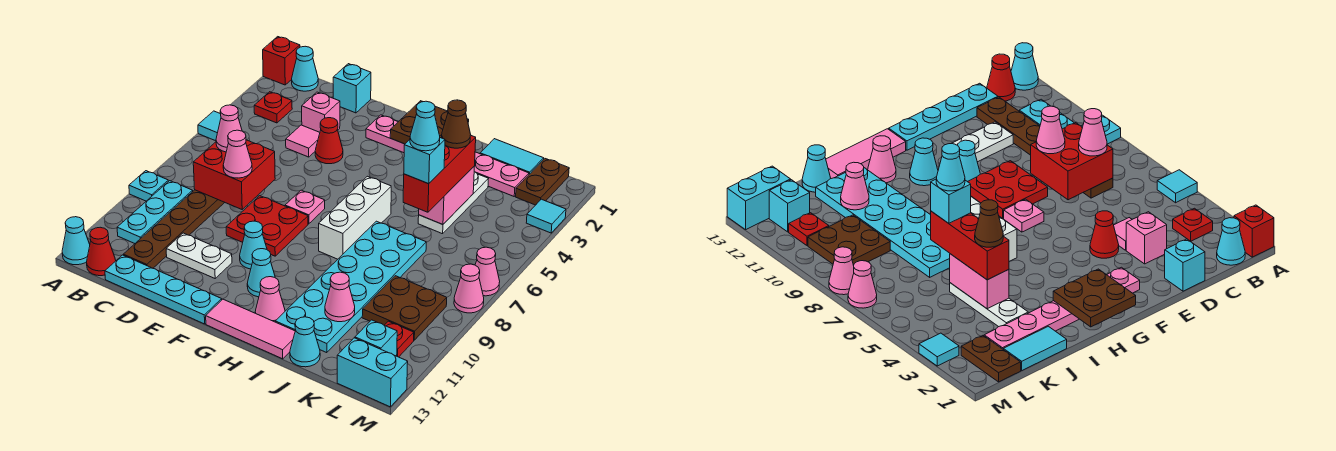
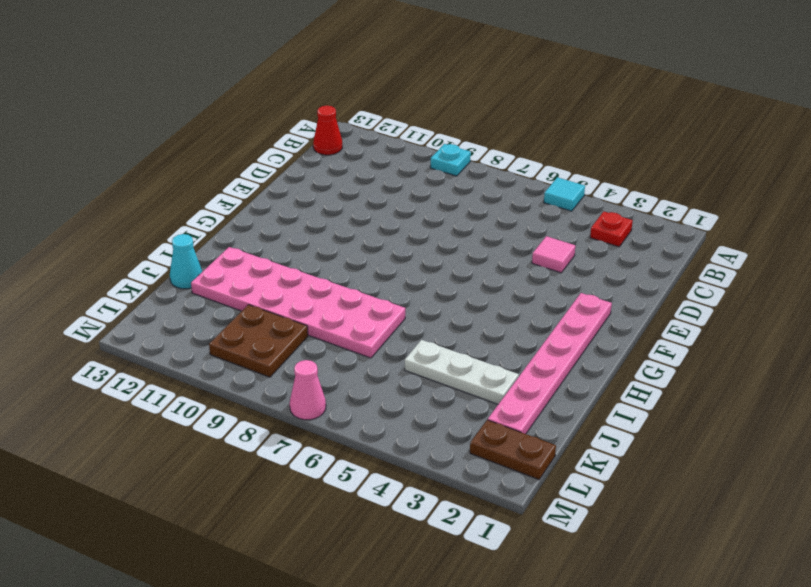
pink plate I7:J12 level 1 -> cyan plate I7:J12 level 1
none -> red brick A1 level 1
none -> cyan cone A13 level 1
none -> cyan cone B1 level 1
none -> cyan plate B9:B11 level 1

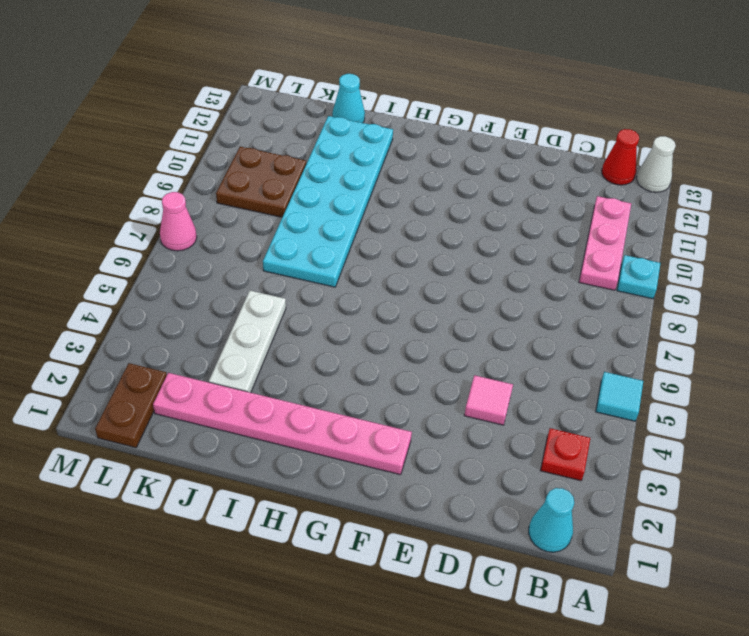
white cone A13 level 1 -> cyan cone A13 level 1
pink plate B9:B11 level 1 -> cyan plate B9:B11 level 1
none -> red brick A1 level 1
none -> brown plate C7:C12 level 1
none -> cyan plate C13:F13 level 1
none -> cyan brick D1 level 1

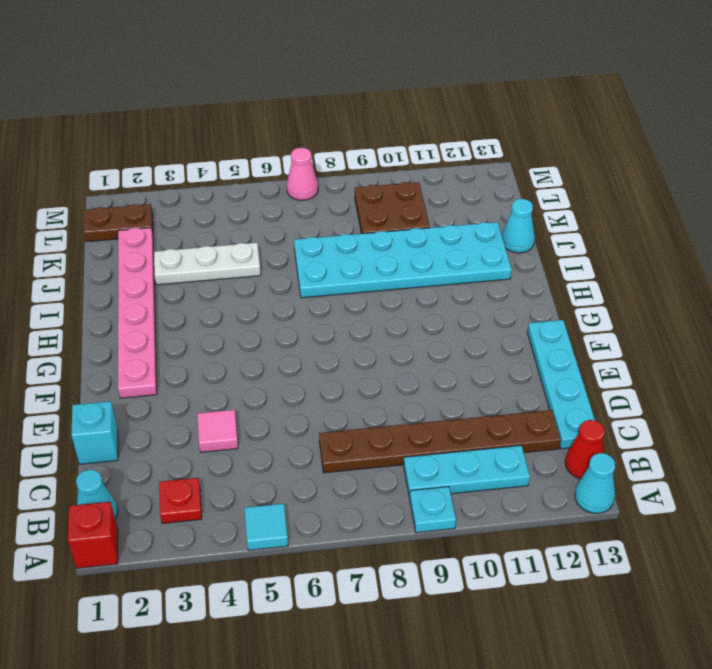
none -> pink brick D3 level 1
none -> white plate D11:E11 level 1
none -> red cone E4 level 1
none -> red plate E8:F9 level 1

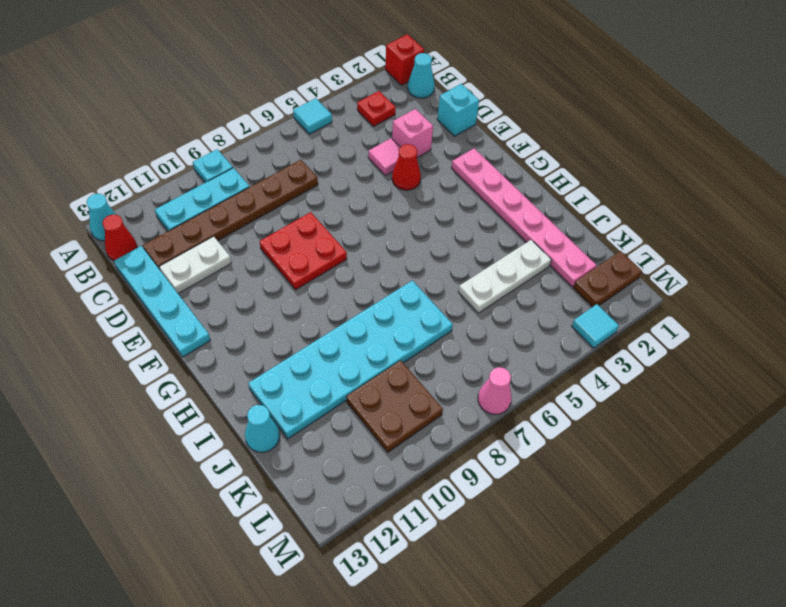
white plate D11:D12 level 1 -> white plate D11:E11 level 1
none -> pink plate F7 level 1
none -> cyan cone F10 level 1
none -> cyan cone G11 level 1
none -> pink tile G13:I13 level 1

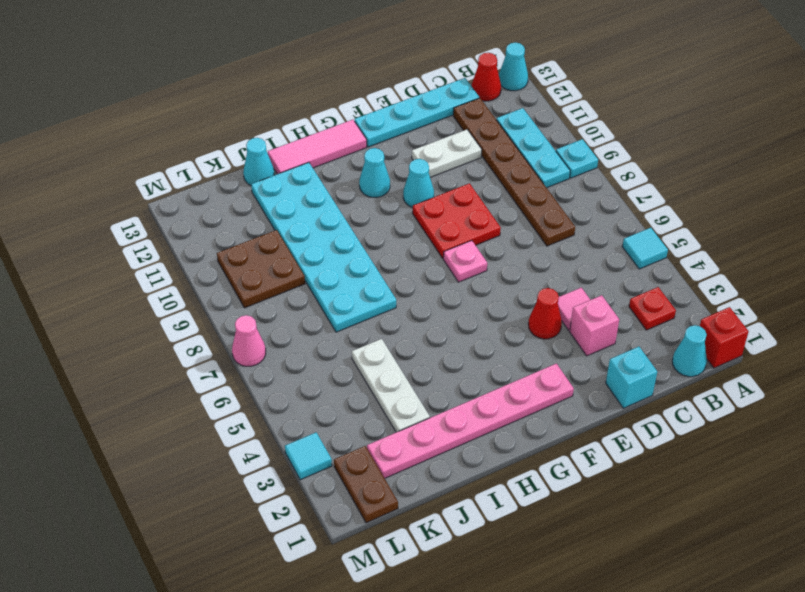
none -> white brick H6:H8 level 1
none -> pink cone H12 level 1
none -> cyan tile J1:K1 level 1
none -> red plate L11 level 1

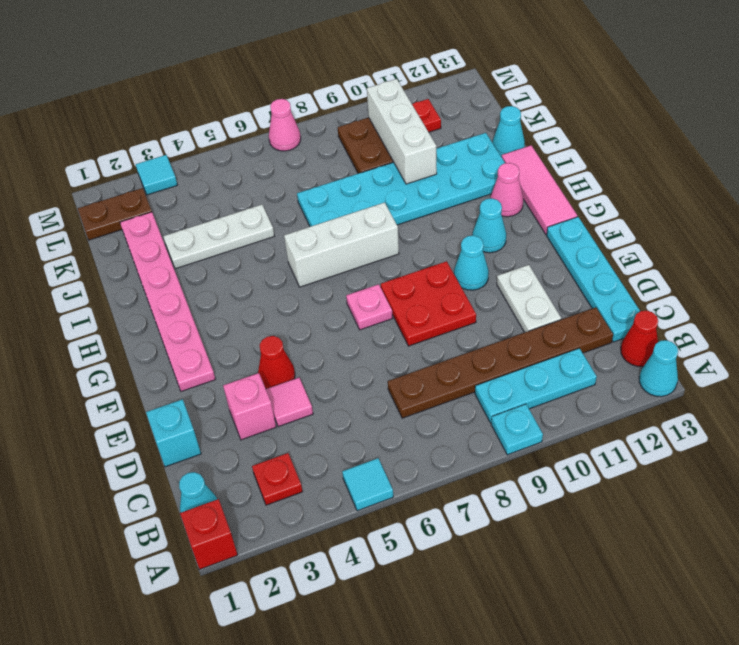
white brick J10:L10 level 2 -> none
none -> cyan tile J1:K1 level 1
none -> cyan brick L12 level 1
none -> cyan brick L13:M13 level 1
none -> pink cone M8 level 1

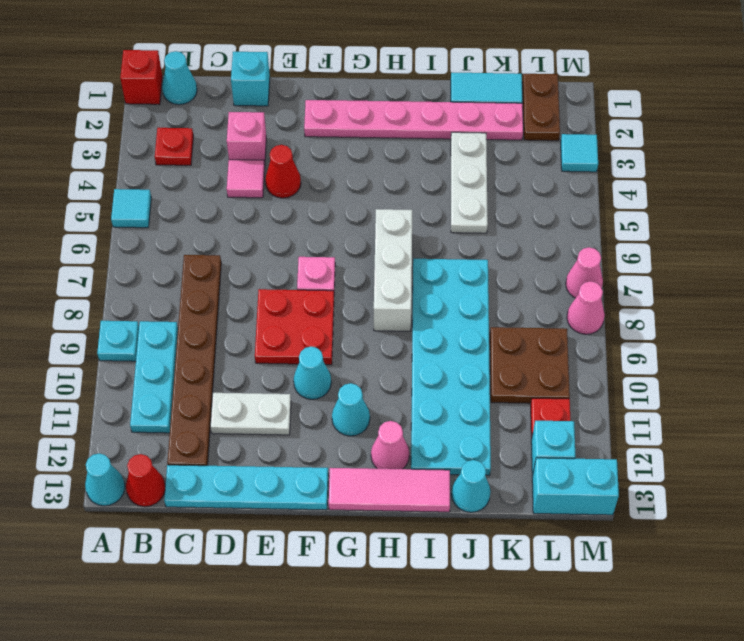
none -> red brick C7:D8 level 2
none -> brown plate G1:H2 level 2
none -> pink brick J4:J5 level 2
none -> pink cone J11 level 2

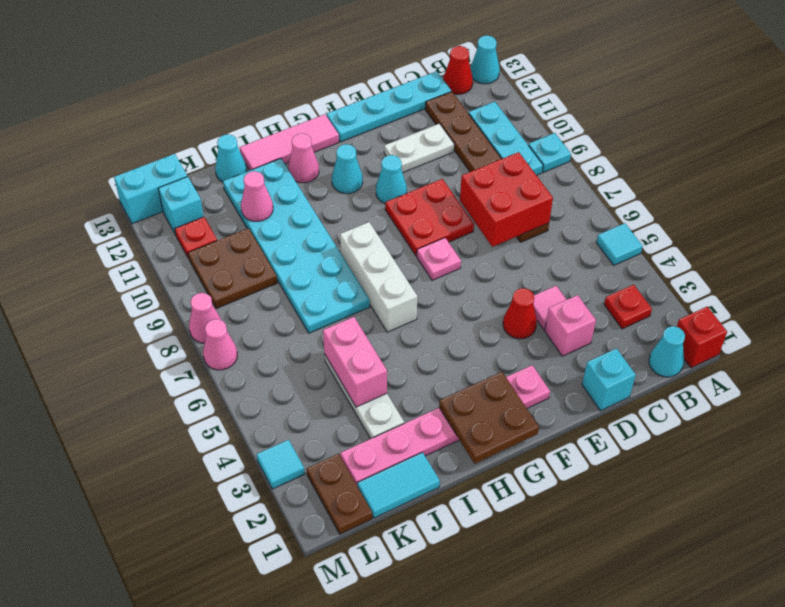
none -> pink cone C7 level 3
none -> pink cone D8 level 3
none -> red brick J4:J6 level 3
none -> brown cone J4 level 4

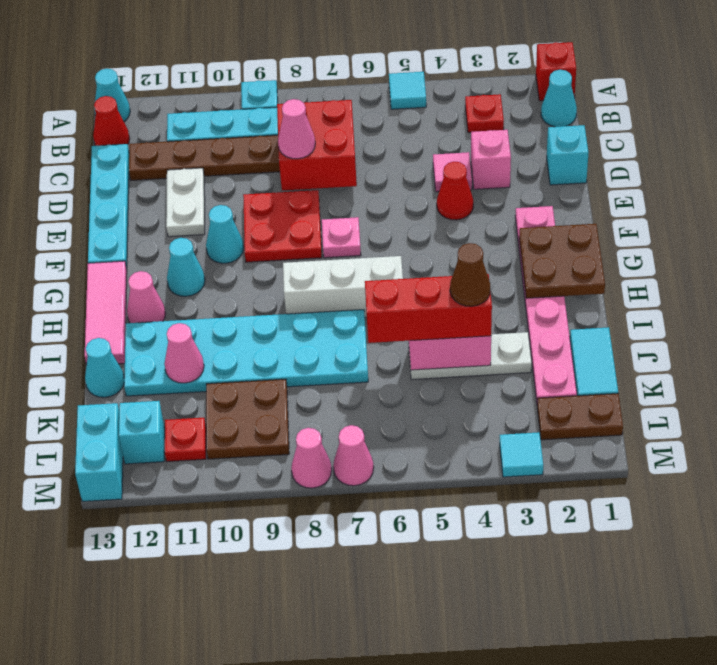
none -> pink cone C7 level 3
none -> cyan brick J6 level 4
none -> cyan cone J6 level 5

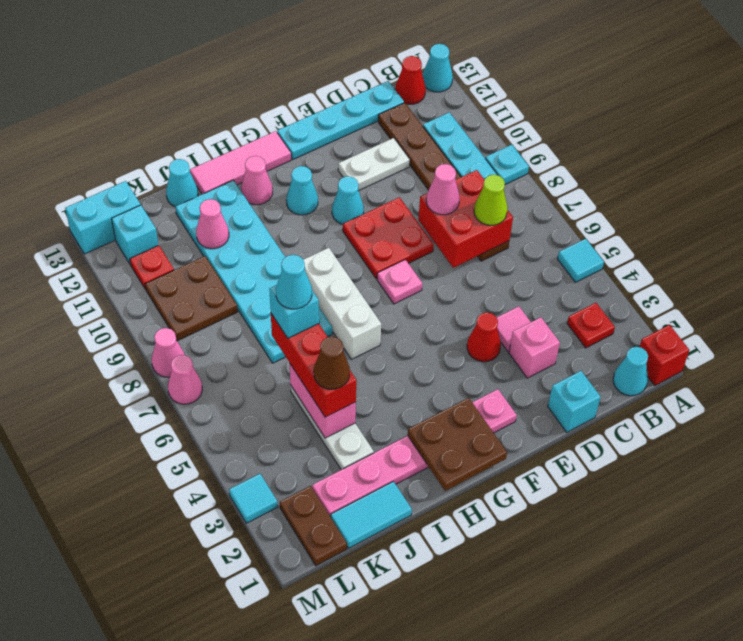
lime cone C7 level 3 -> pink cone C7 level 3

